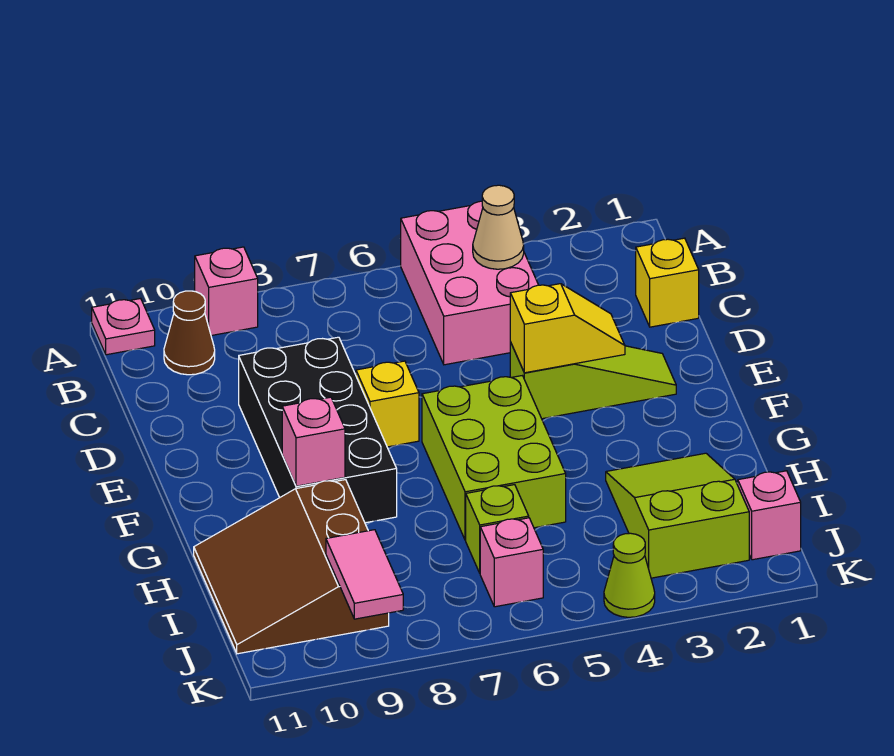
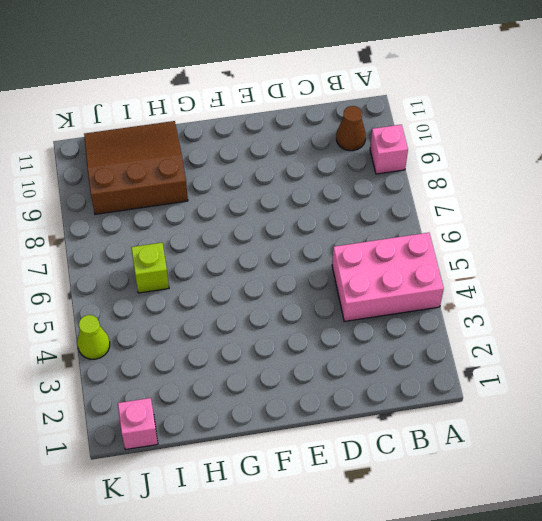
none -> pink plate A11 level 1
none -> yellow brick C1 level 1
none -> black brick D8:G9 level 1

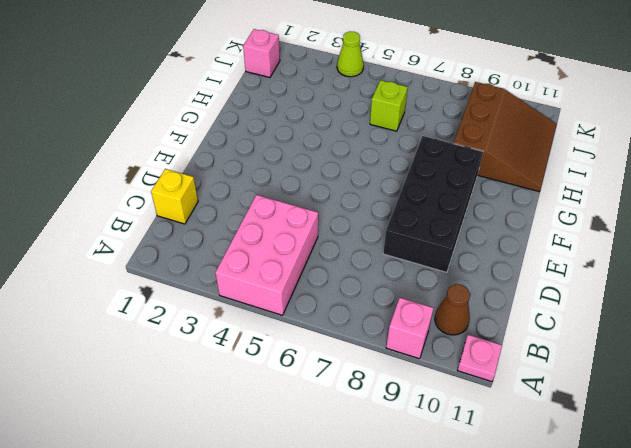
none -> lime slope E2:E4 level 1 top 4
none -> yellow brick E7 level 1
none -> lime brick F5:H6 level 1

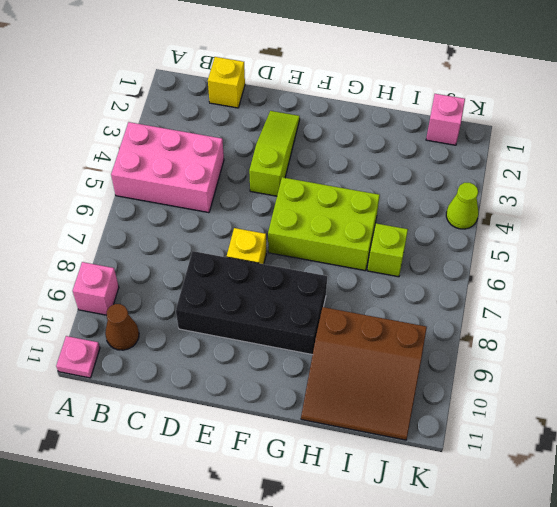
none -> lime slope H2:J3 level 1 top J
none -> pink brick J6 level 1
none -> tan cone B4 level 2

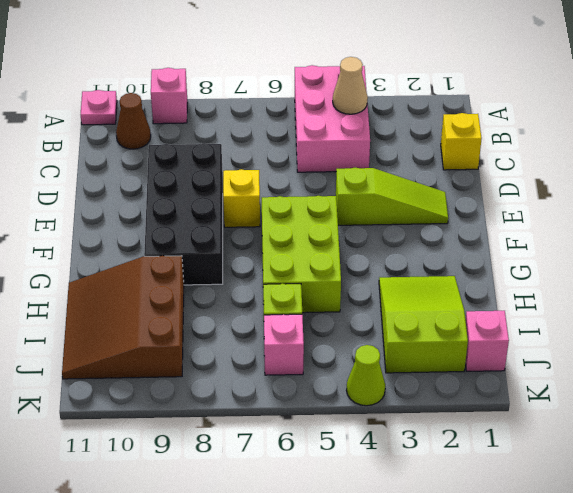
none -> yellow slope E3:E4 level 2 top 4
none -> pink brick G9 level 2
none -> pink tile J9:K9 level 2

